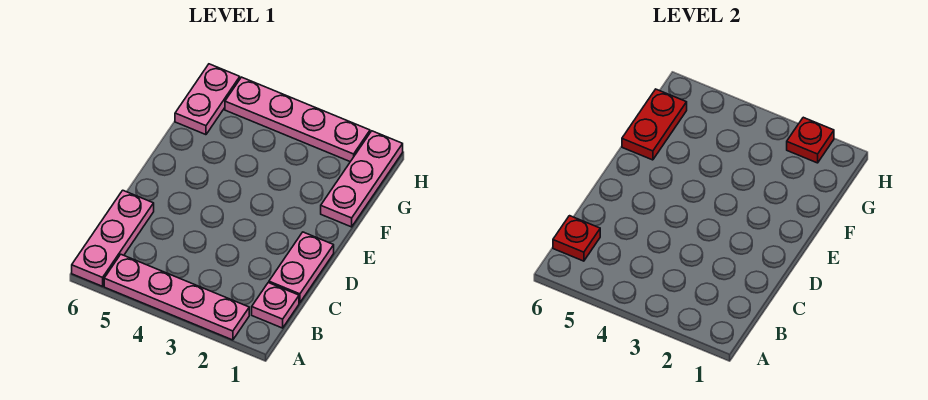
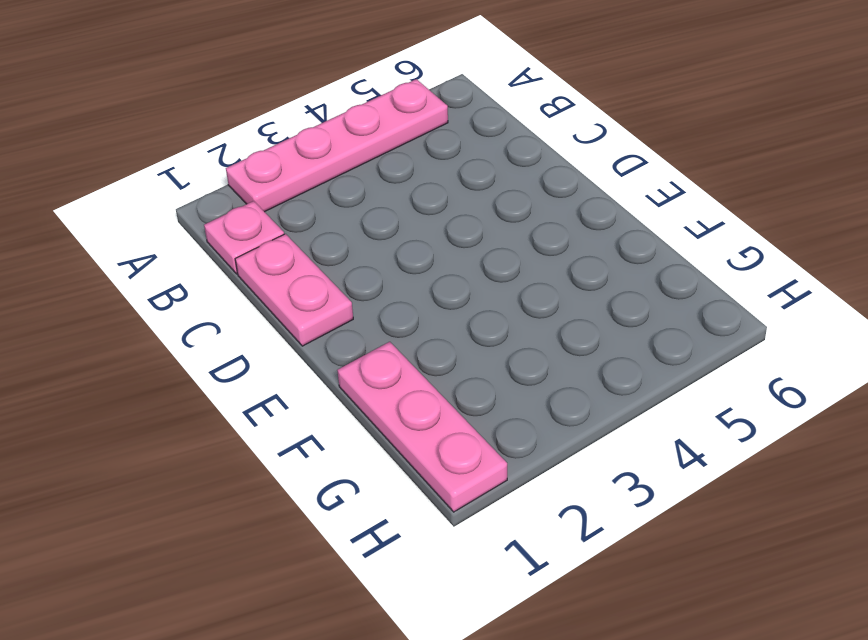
none -> pink plate A6:C6 level 1
none -> pink plate G6:H6 level 1

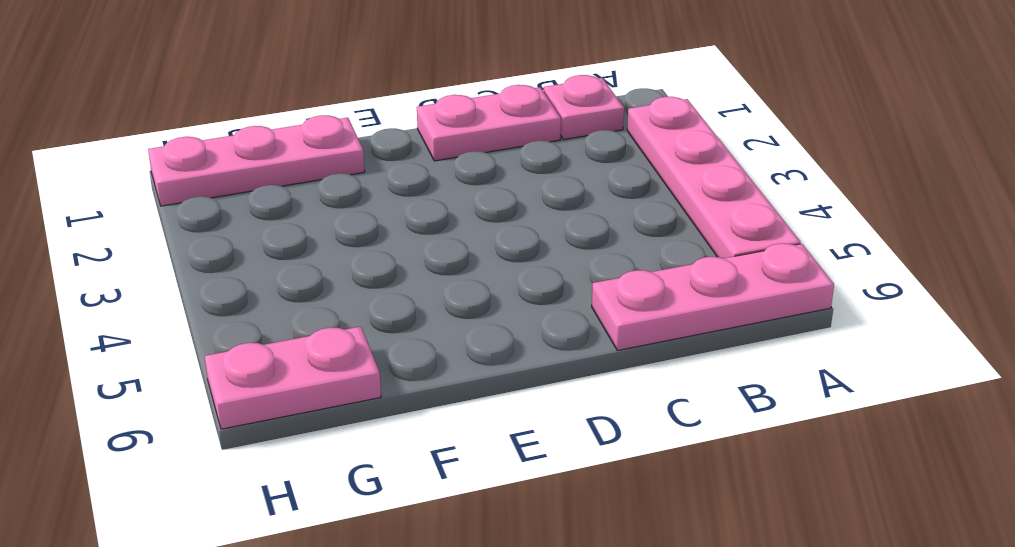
none -> pink plate H2:H5 level 1
none -> red plate B6 level 2

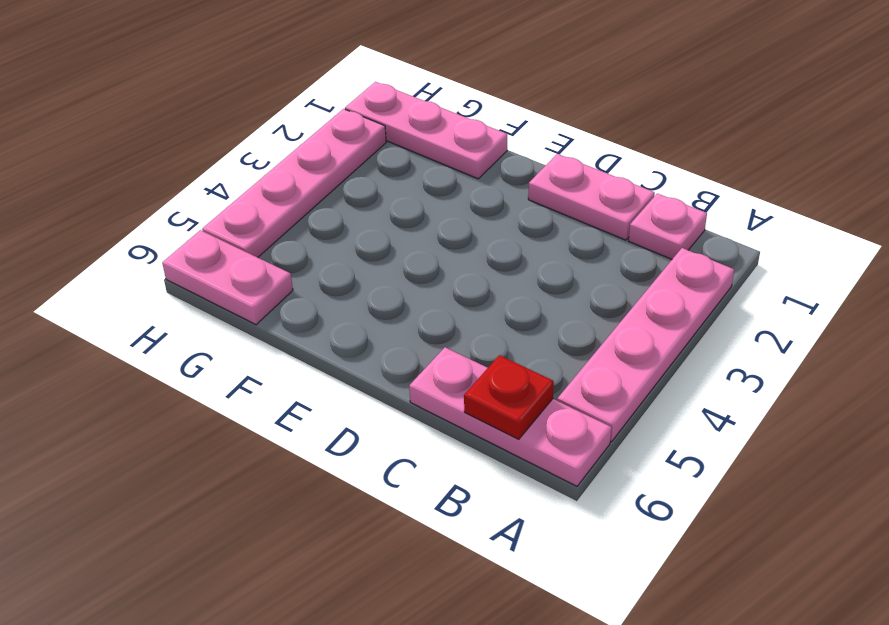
none -> red plate F6:G6 level 2
none -> red plate H2 level 2

